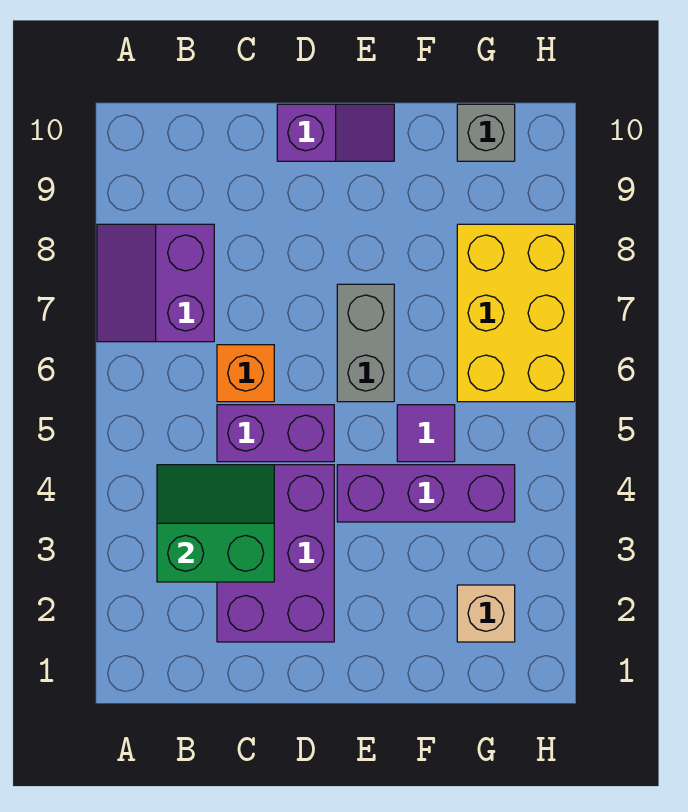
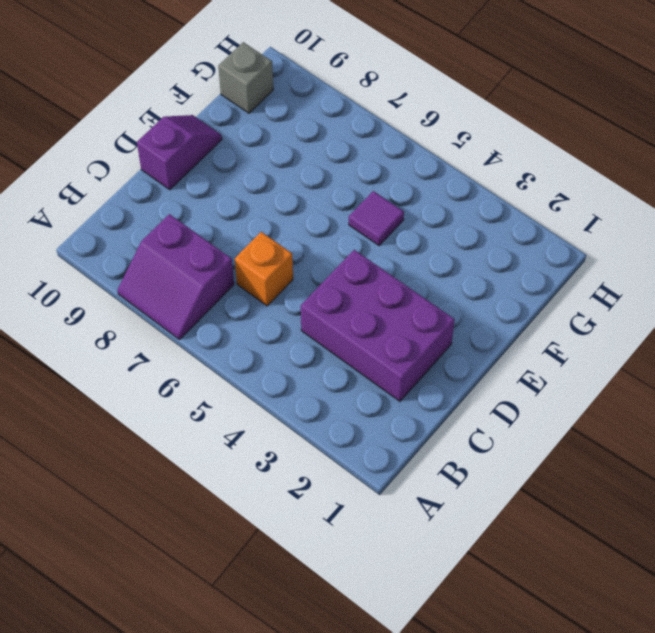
none -> purple brick C5:D5 level 1
none -> purple brick E4:G4 level 1
none -> grey brick E6:E7 level 1

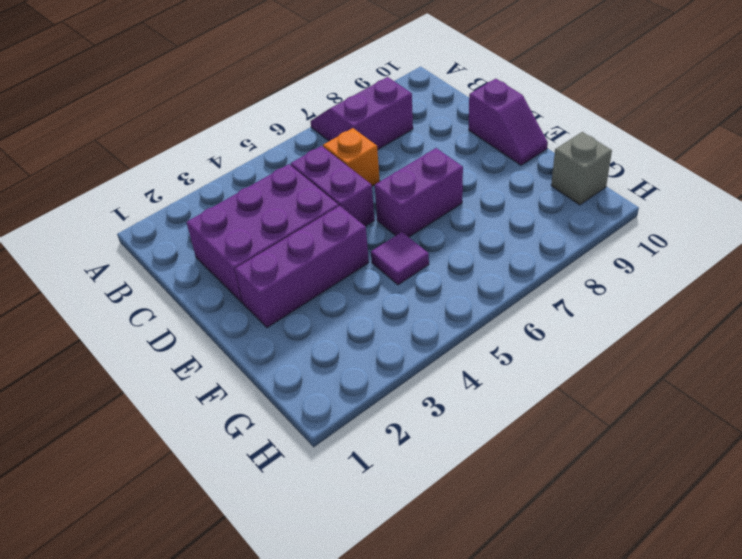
purple brick E2:E4 level 1 -> purple brick E4:G4 level 1
purple brick E6:E7 level 1 -> grey brick E6:E7 level 1
none -> tan brick G2 level 1
none -> yellow brick G6:H8 level 1
none -> green slope B3:C4 level 2 top 3

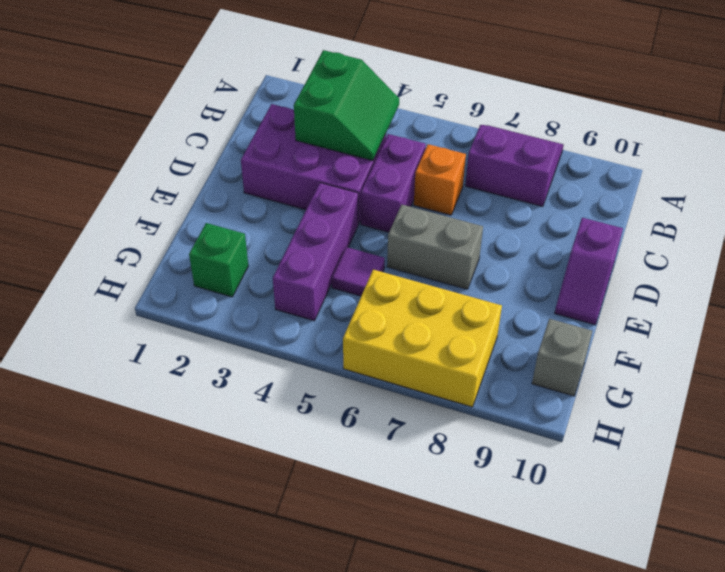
green brick G2 level 1 -> tan brick G2 level 1

